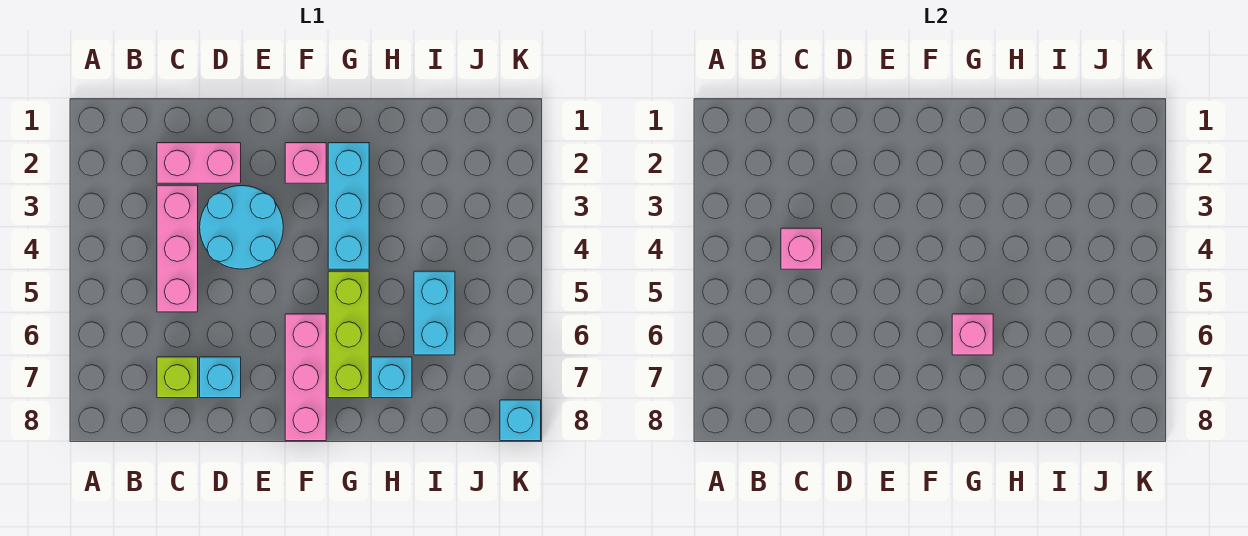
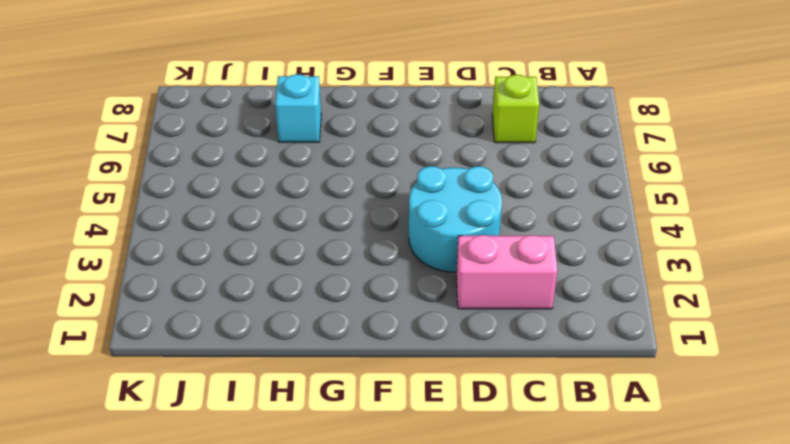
none -> pink brick C3:C5 level 1
none -> cyan brick D7 level 1
none -> pink brick F2 level 1

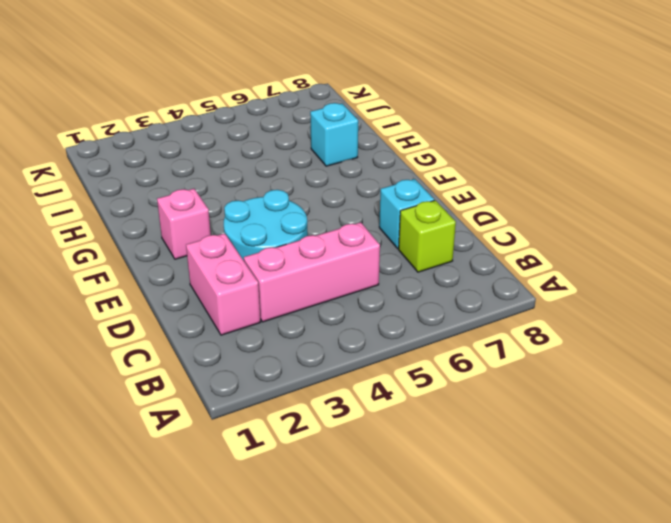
none -> pink brick F6:F8 level 1
none -> cyan brick G2:G4 level 1
none -> lime brick G5:G7 level 1

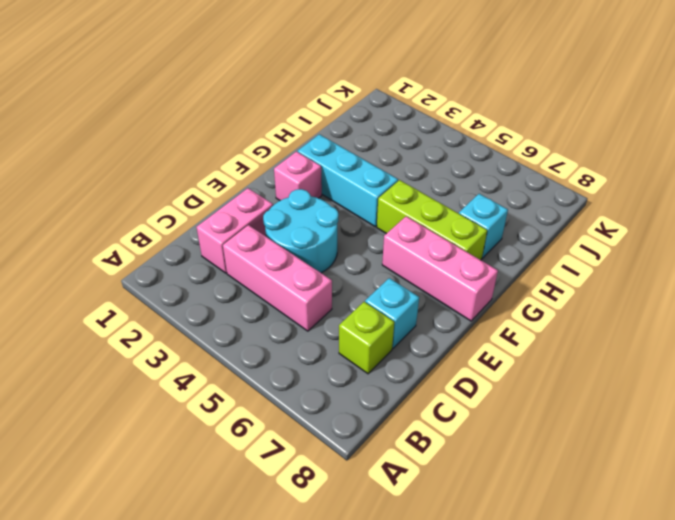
none -> cyan brick I5:I6 level 1
none -> cyan brick K8 level 1
none -> pink brick C4 level 2

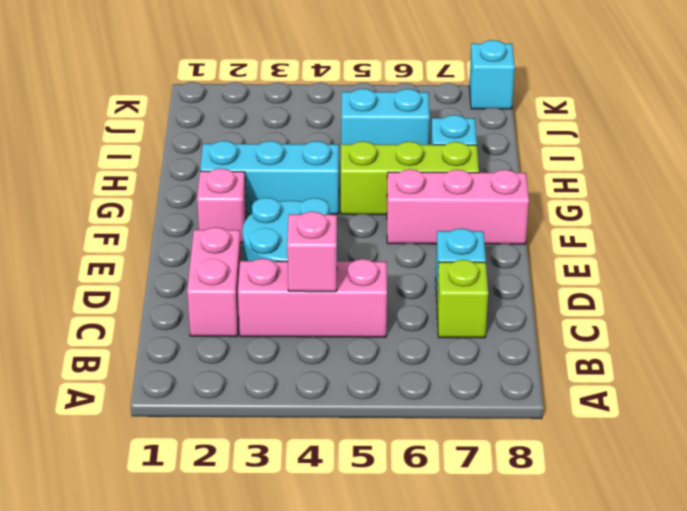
none -> pink brick G6 level 2

